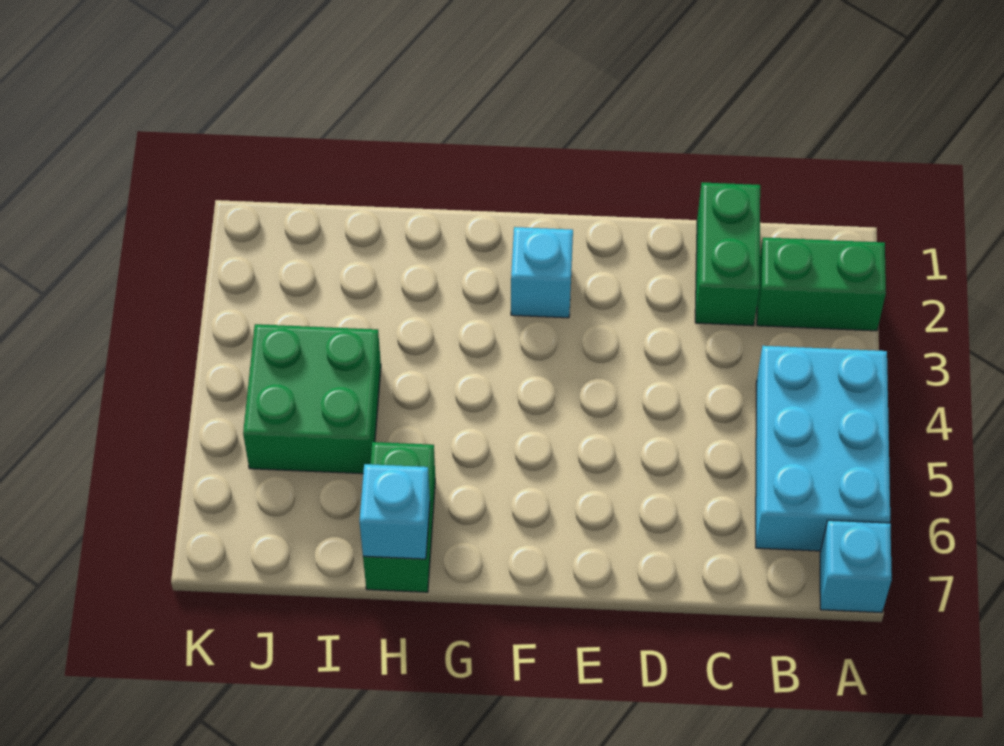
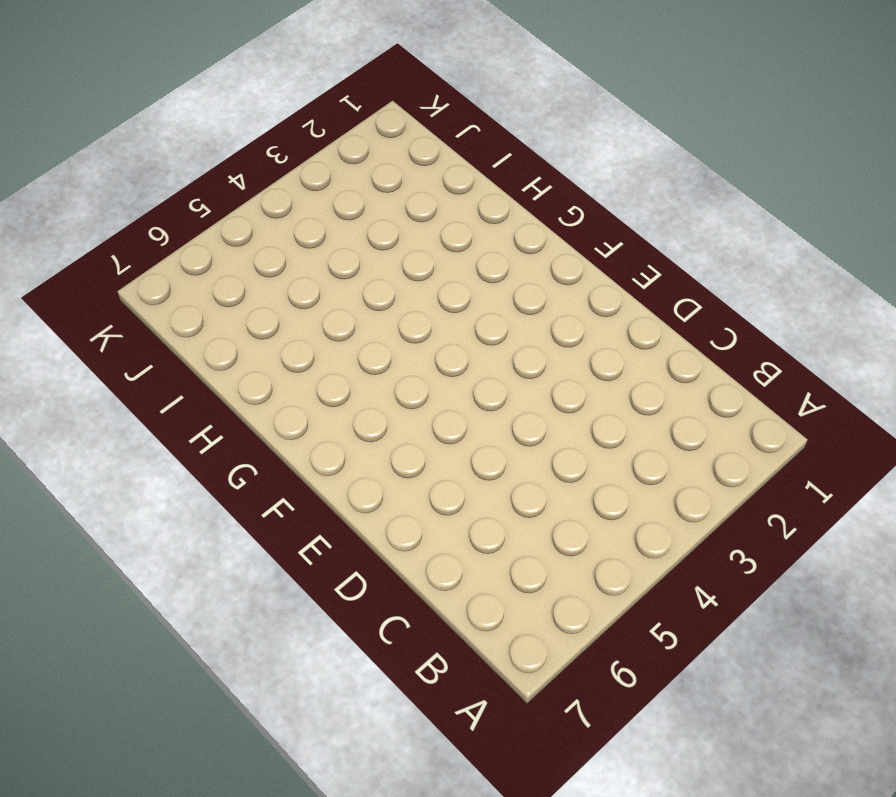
none -> green brick A2:B2 level 1
none -> cyan brick A4:B6 level 1

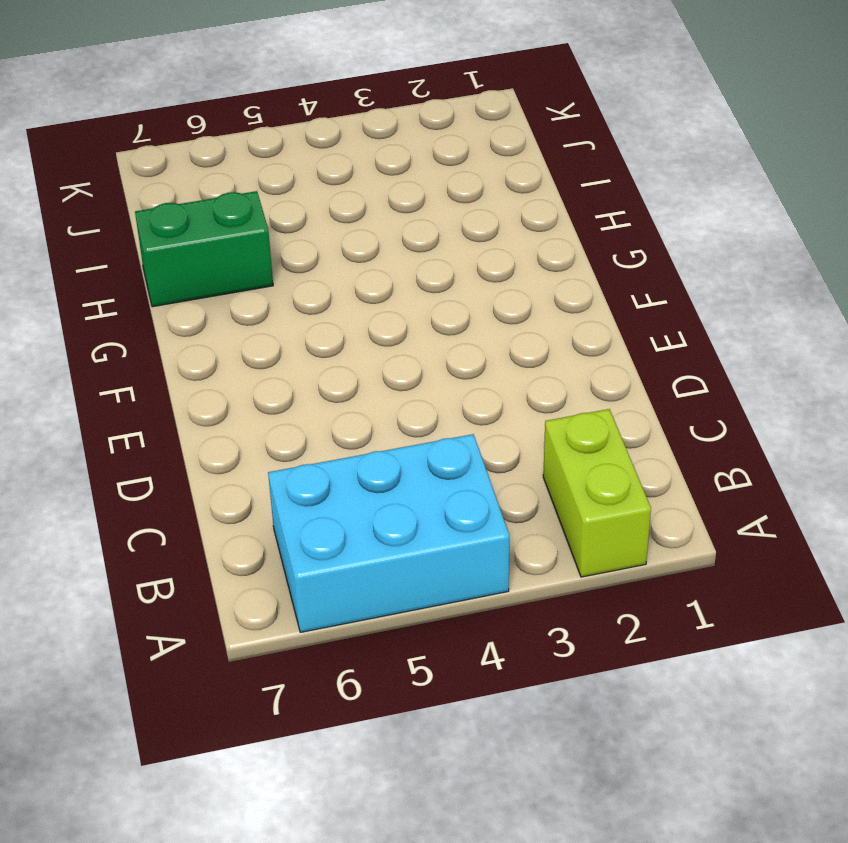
lime brick A2:B2 level 1 -> green brick A2:B2 level 1
none -> cyan brick A7 level 1
none -> green brick C1:C2 level 1

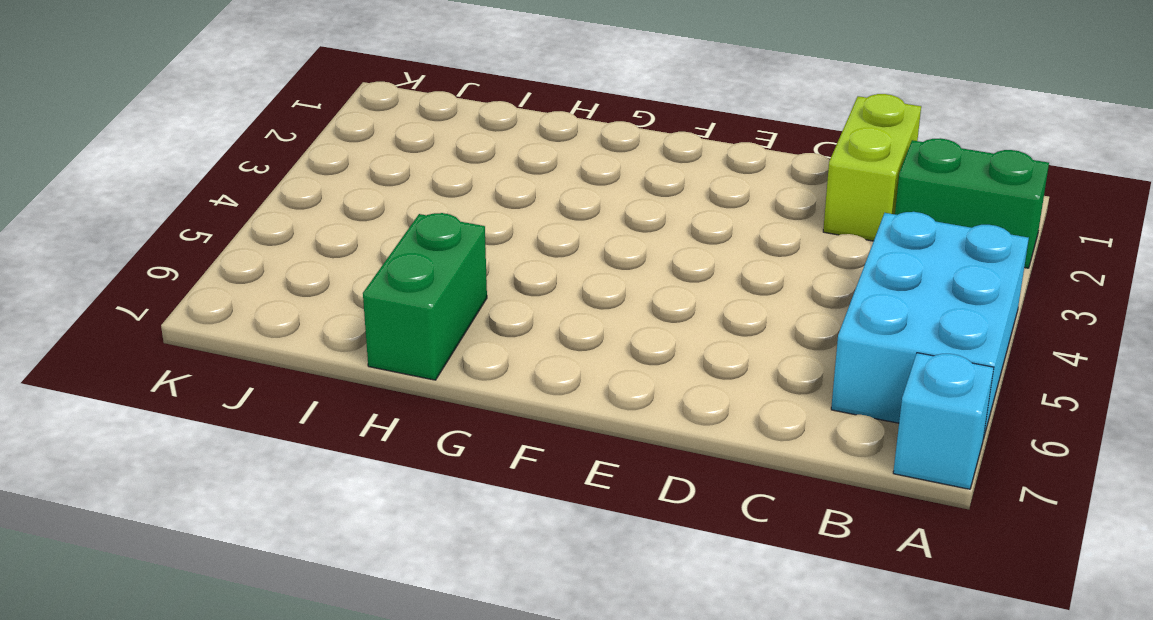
lime brick C1:C2 level 1 -> green brick C1:C2 level 1
none -> cyan brick F2 level 1
none -> green brick I4:J5 level 1

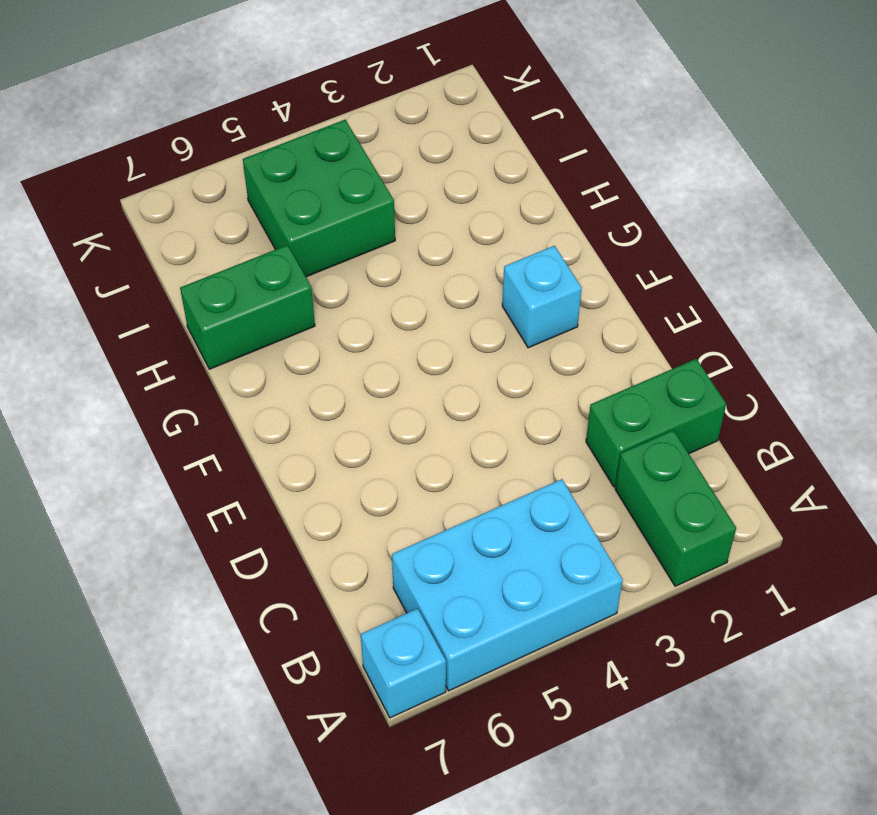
none -> cyan brick H7 level 2

